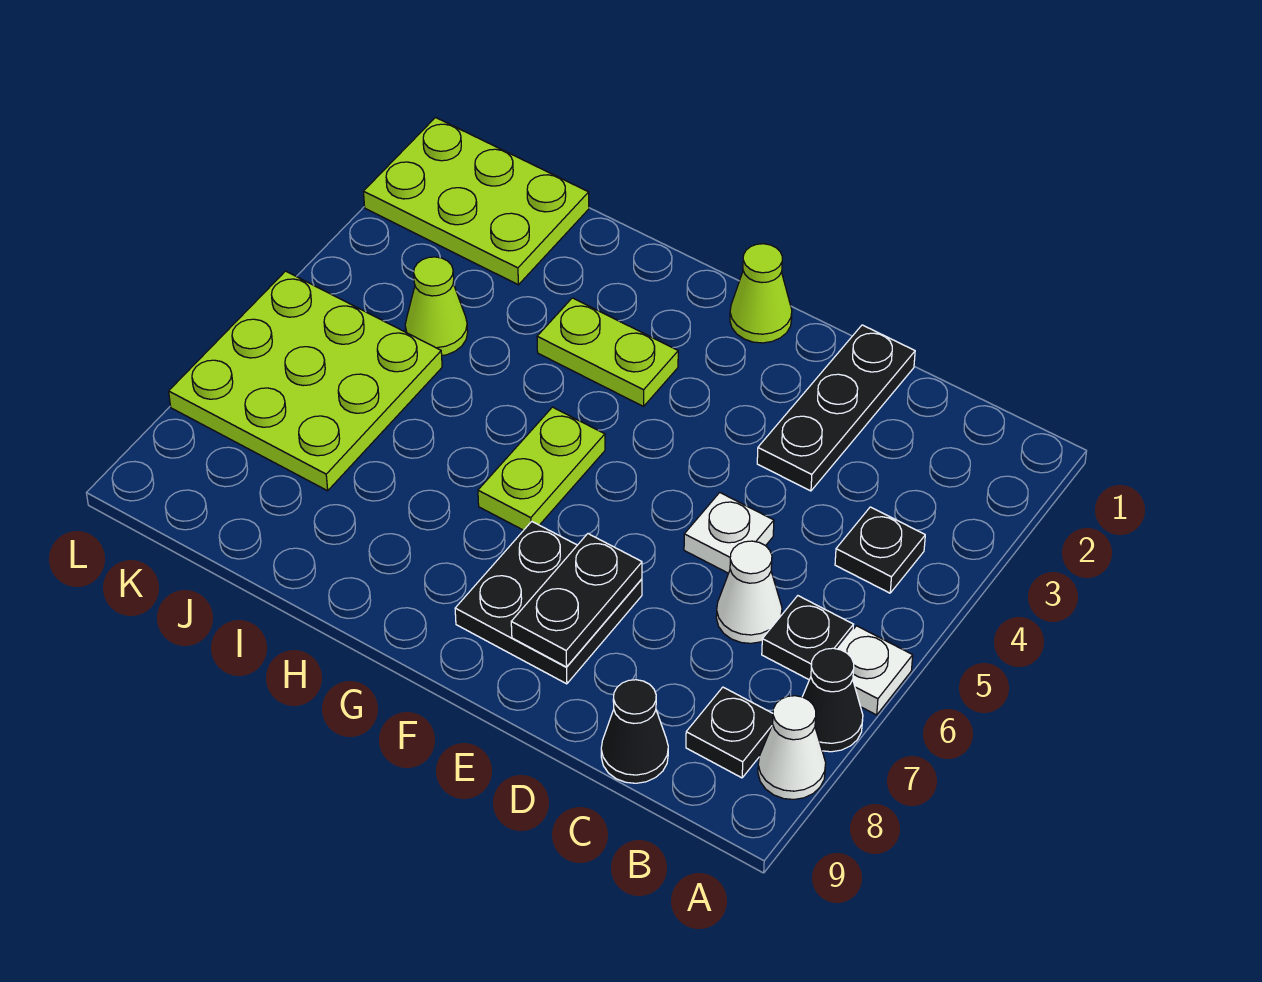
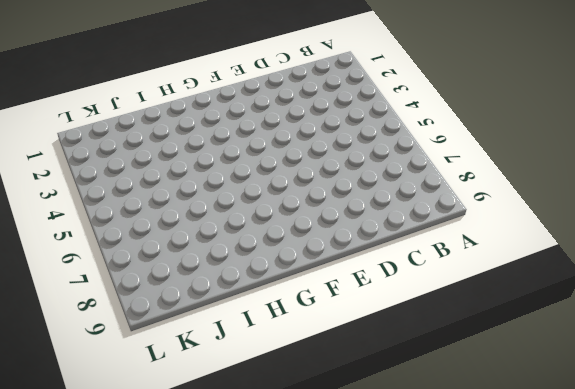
none -> white plate A6 level 1
none -> black cone A7 level 1
none -> white cone A8 level 1

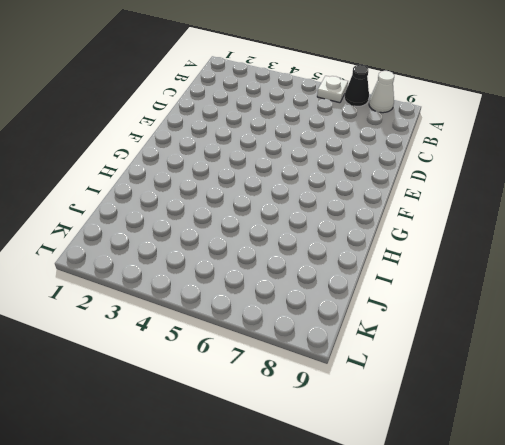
none -> black plate B4 level 1
none -> black plate B6 level 1
none -> black plate B8 level 1

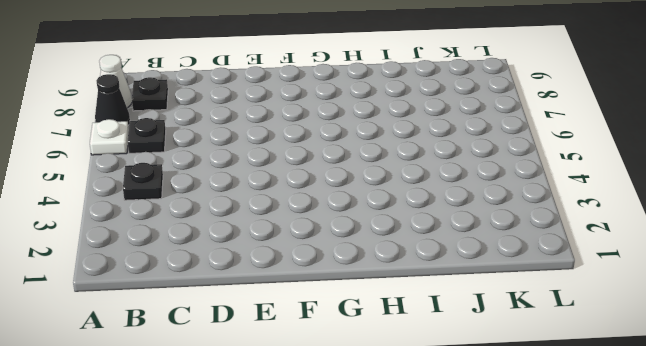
none -> white cone C6 level 1
none -> black cone C9 level 1
none -> black plate D1:D3 level 1

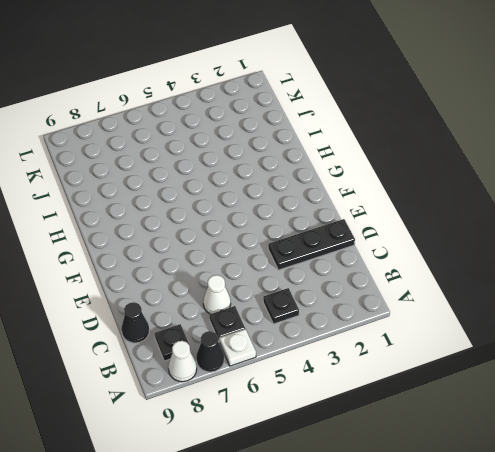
none -> white plate D5 level 1
none -> black plate E7:F8 level 1
none -> lime cone F1 level 1

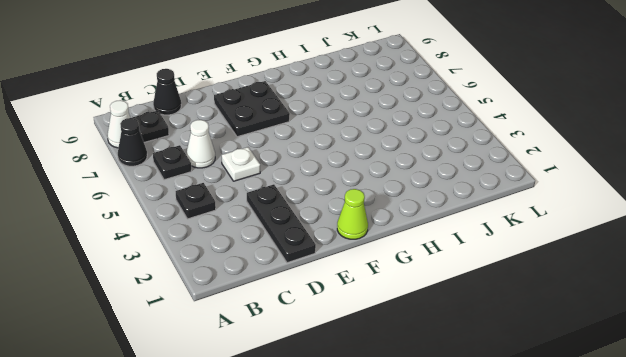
none -> white plate A6 level 1
none -> lime plate G3:H3 level 1
none -> lime plate G5:G6 level 1

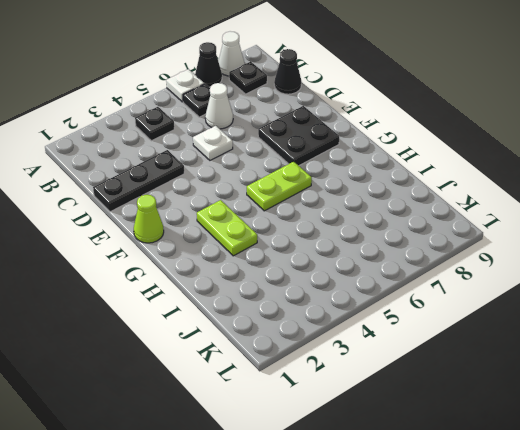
none -> lime plate J1:L2 level 1
none -> lime cone J4 level 1
none -> lime plate J5:L7 level 1

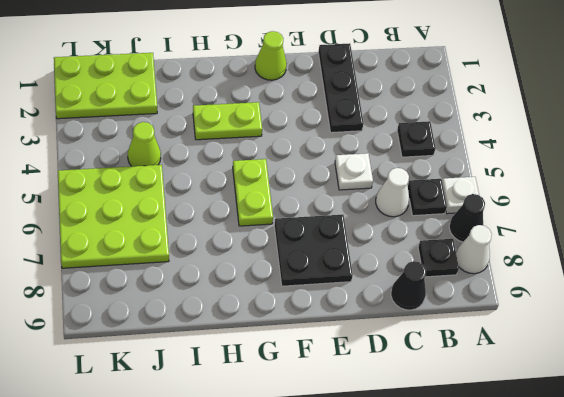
none -> black plate E7:E8 level 2

